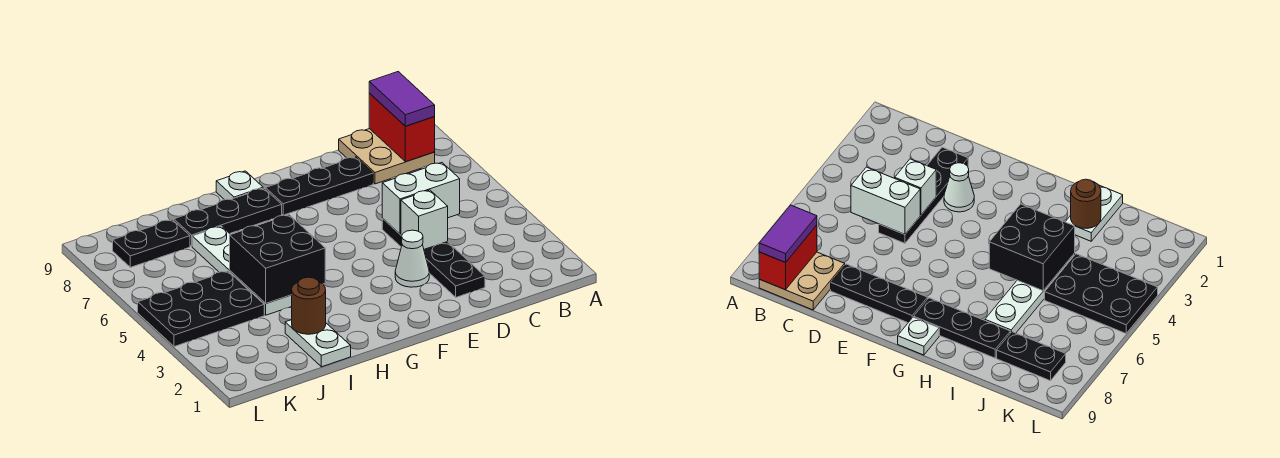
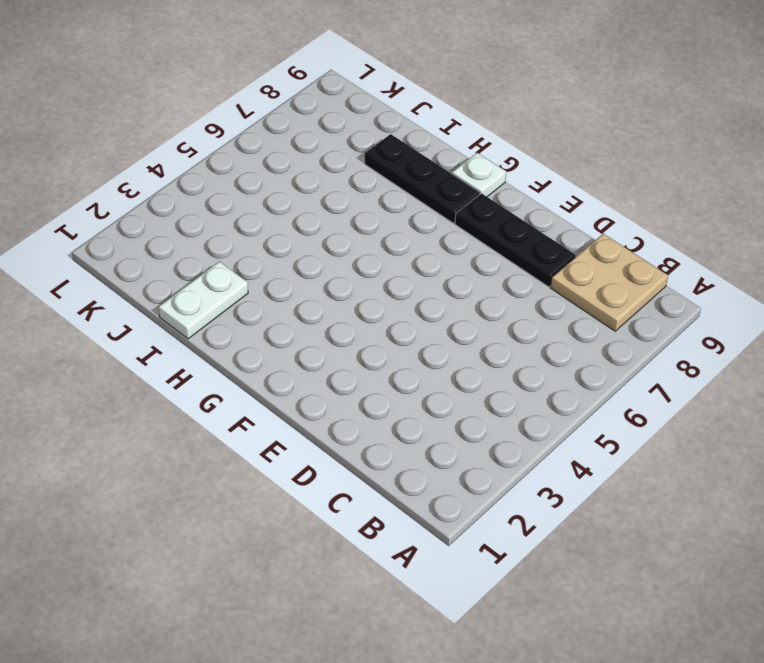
none -> black plate D2:D5 level 1
none -> white cone E3 level 1
none -> white plate I4:I7 level 1

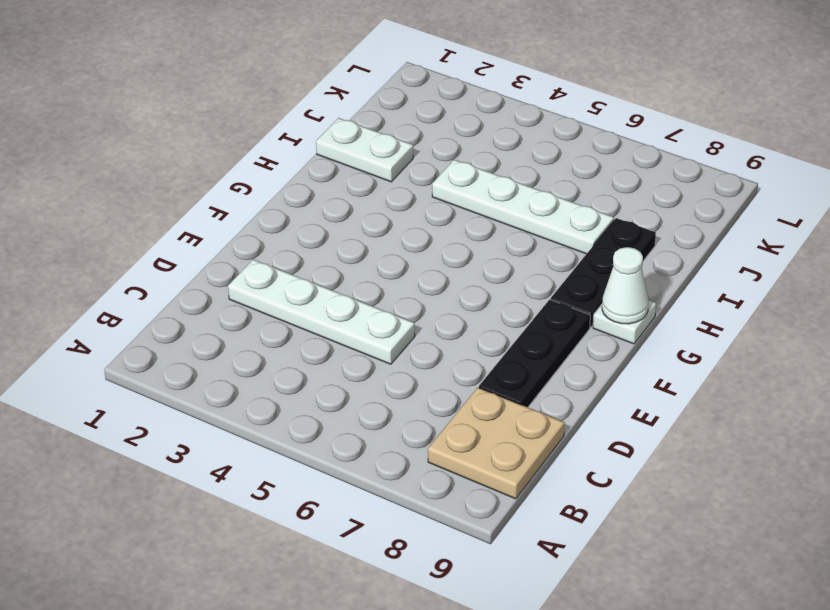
white plate D2:D5 level 1 -> black plate D2:D5 level 1
white cone G9 level 2 -> white cone E3 level 1
none -> black plate J4:L5 level 1
none -> black plate J8:K8 level 1
none -> red brick B8:B9 level 2

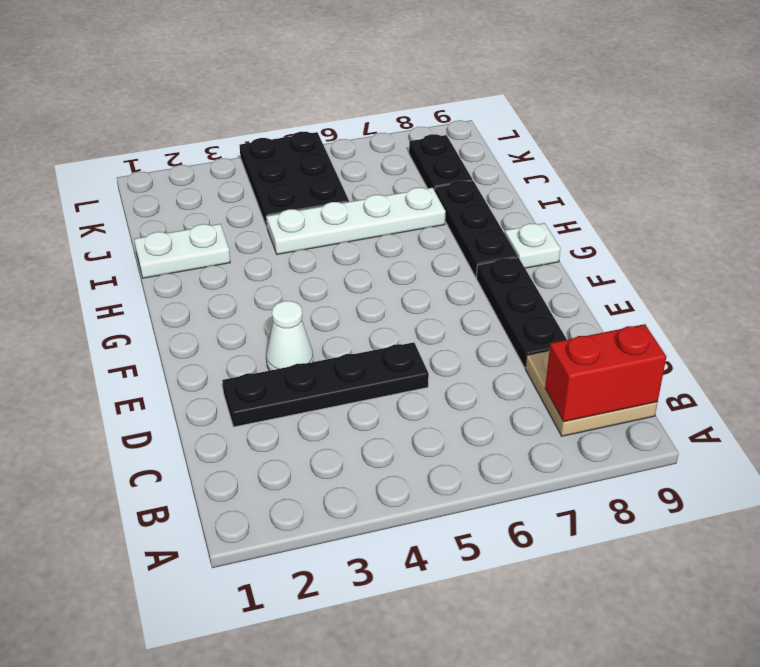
none -> white brick C5:D5 level 2
none -> white brick D4 level 2
none -> black brick H4:I5 level 2

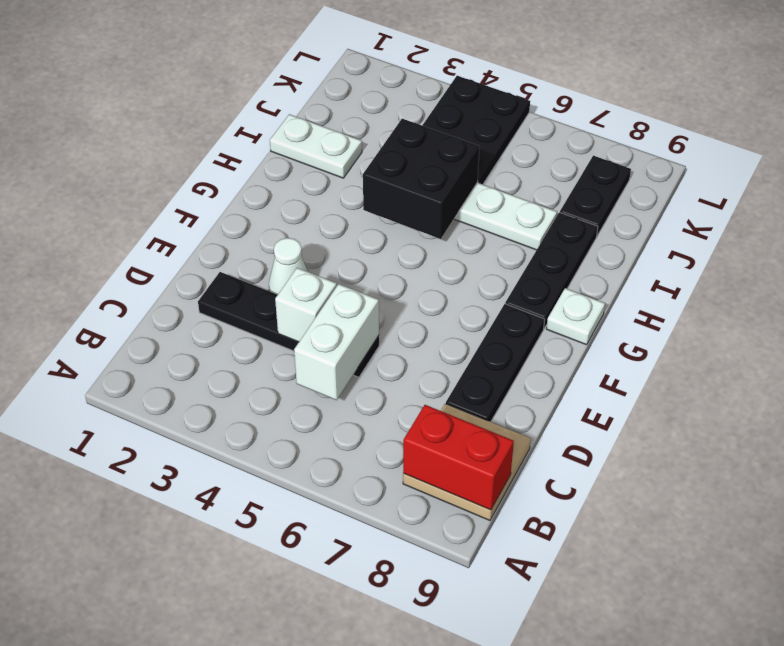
none -> brown round brick I2 level 2
none -> purple tile B8:B9 level 3

